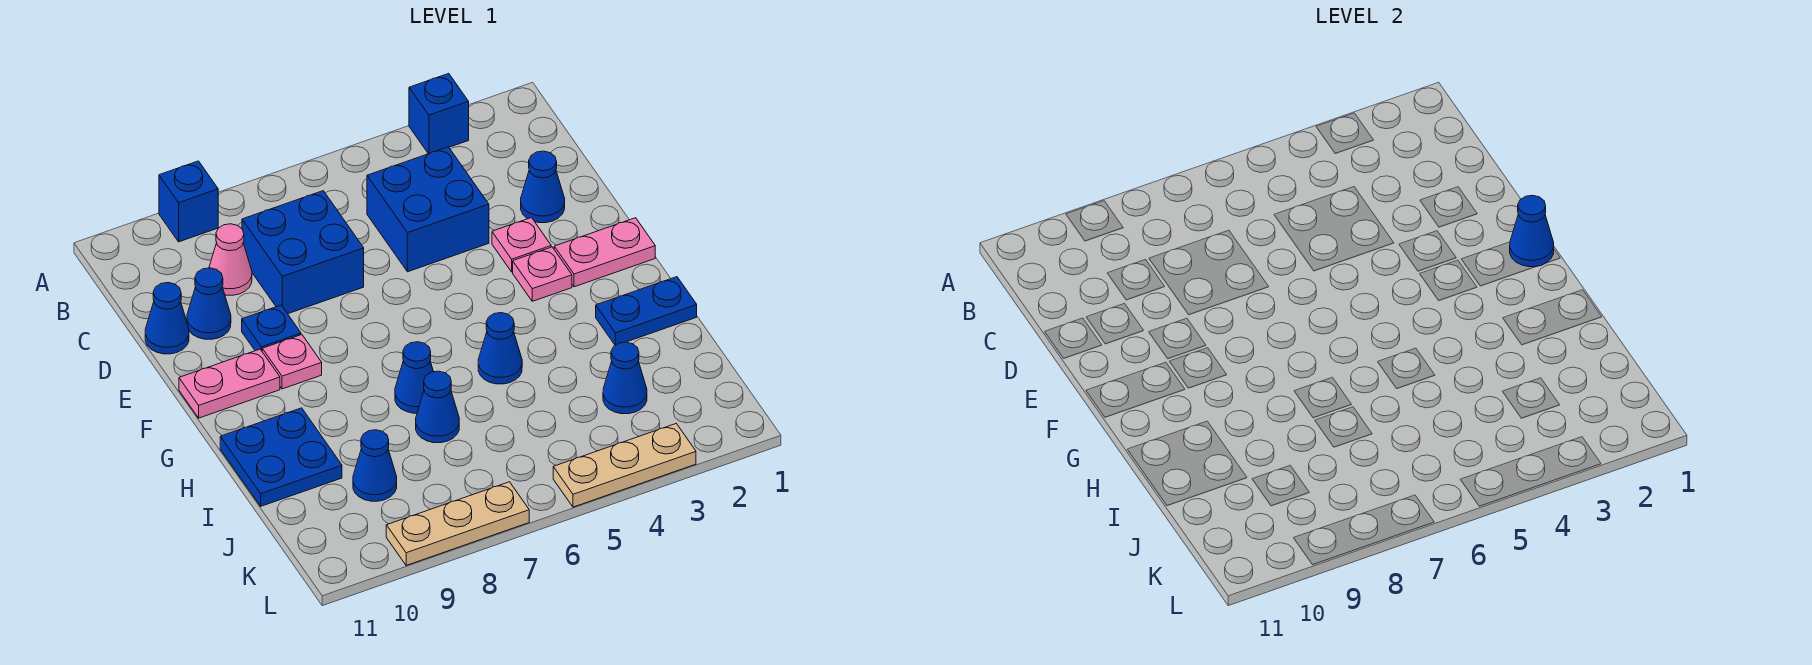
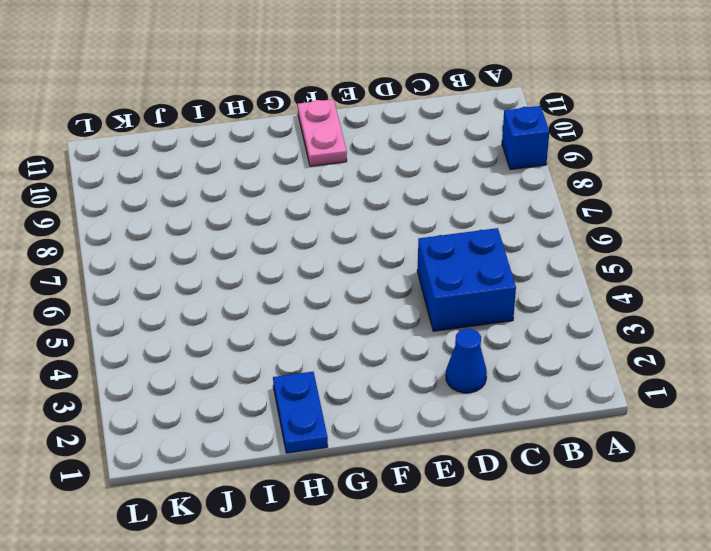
none -> blue brick A3 level 1
none -> blue brick C7:D8 level 1
none -> pink cone C9 level 1

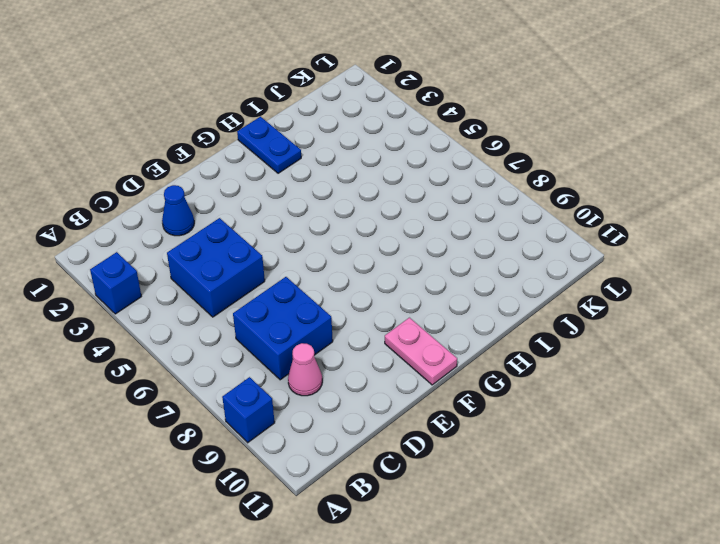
none -> blue cone D10 level 1
none -> blue cone D11 level 1
none -> pink plate E3 level 1

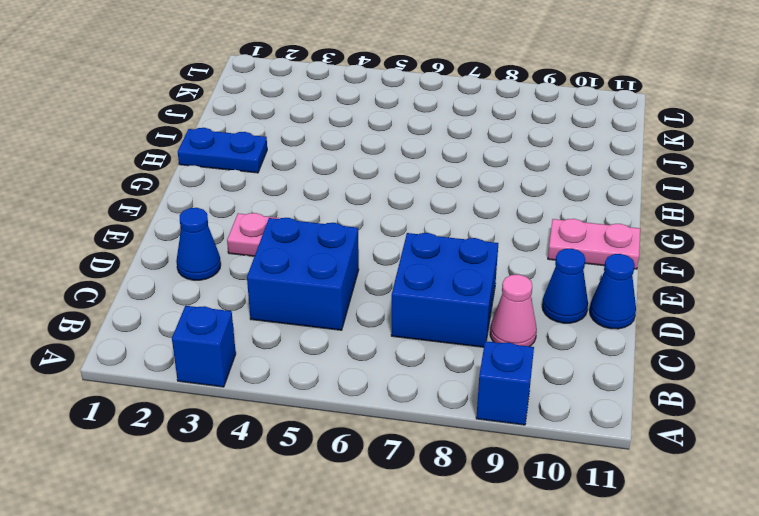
none -> blue plate E9 level 1
none -> pink plate F1:F2 level 1
none -> pink plate F3 level 1

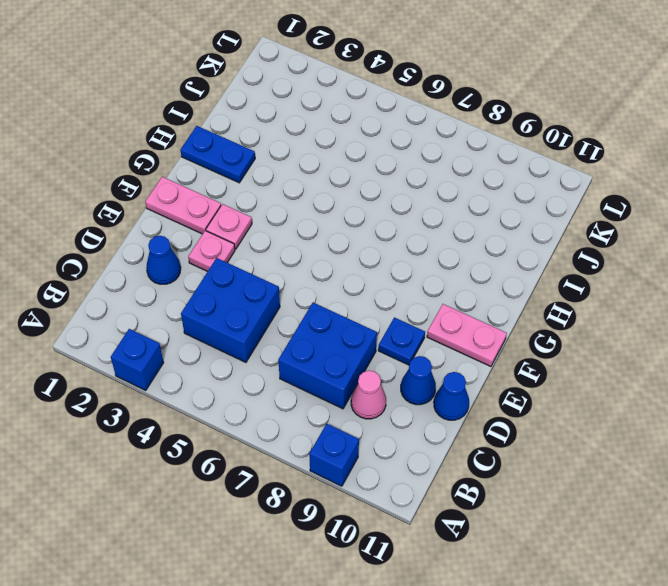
none -> pink plate F9 level 1
none -> blue cone H5 level 1
none -> blue cone H7 level 1

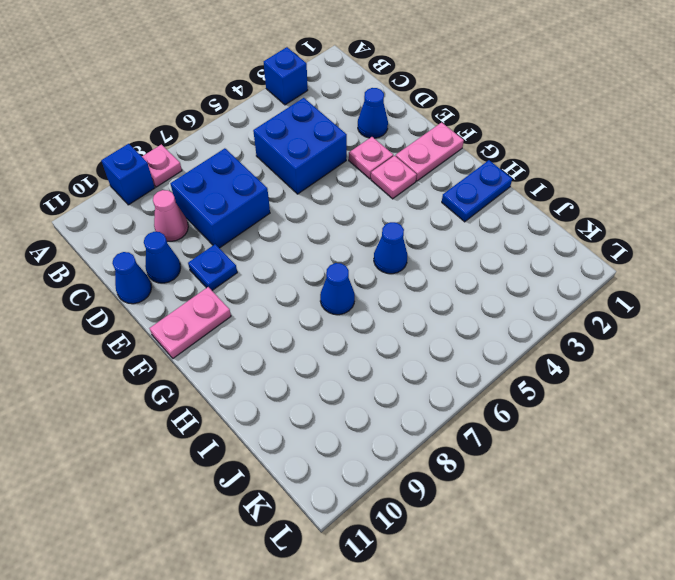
pink plate A8 level 1 -> pink plate F9 level 1
none -> blue plate H10:I11 level 1
none -> blue cone I7 level 1
none -> blue cone J3 level 1

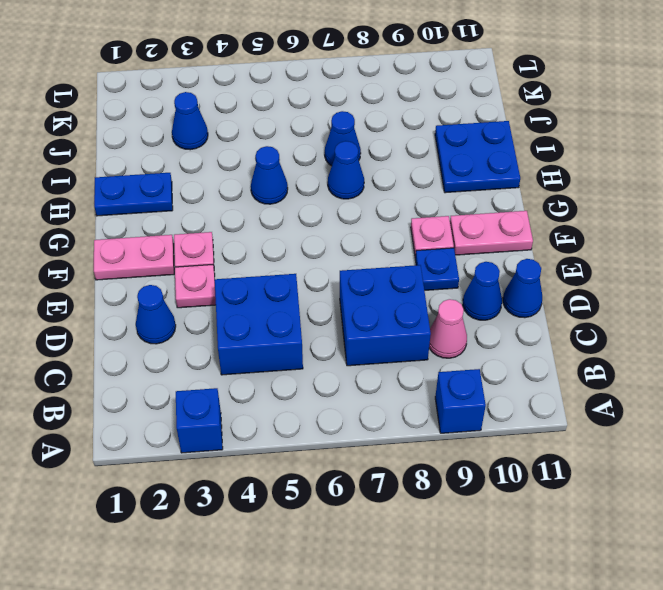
none -> blue cone J9 level 1
none -> tan plate L3:L5 level 1
none -> tan plate L7:L9 level 1

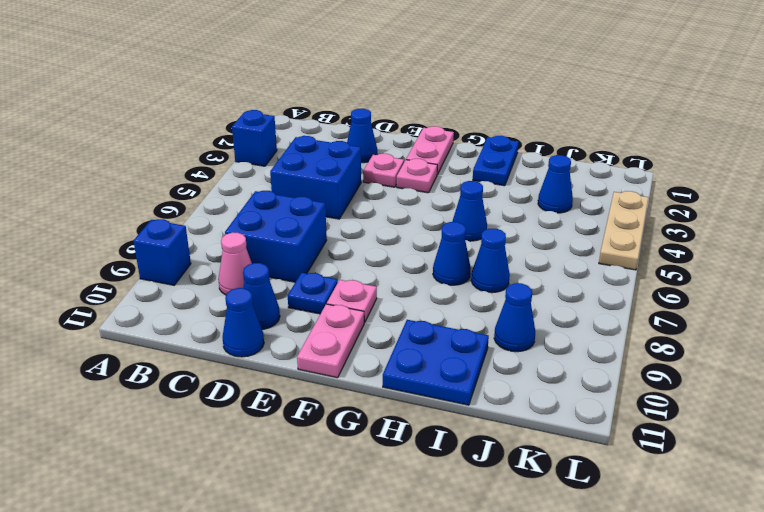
none -> tan plate L7:L9 level 1
none -> blue cone F1 level 2

